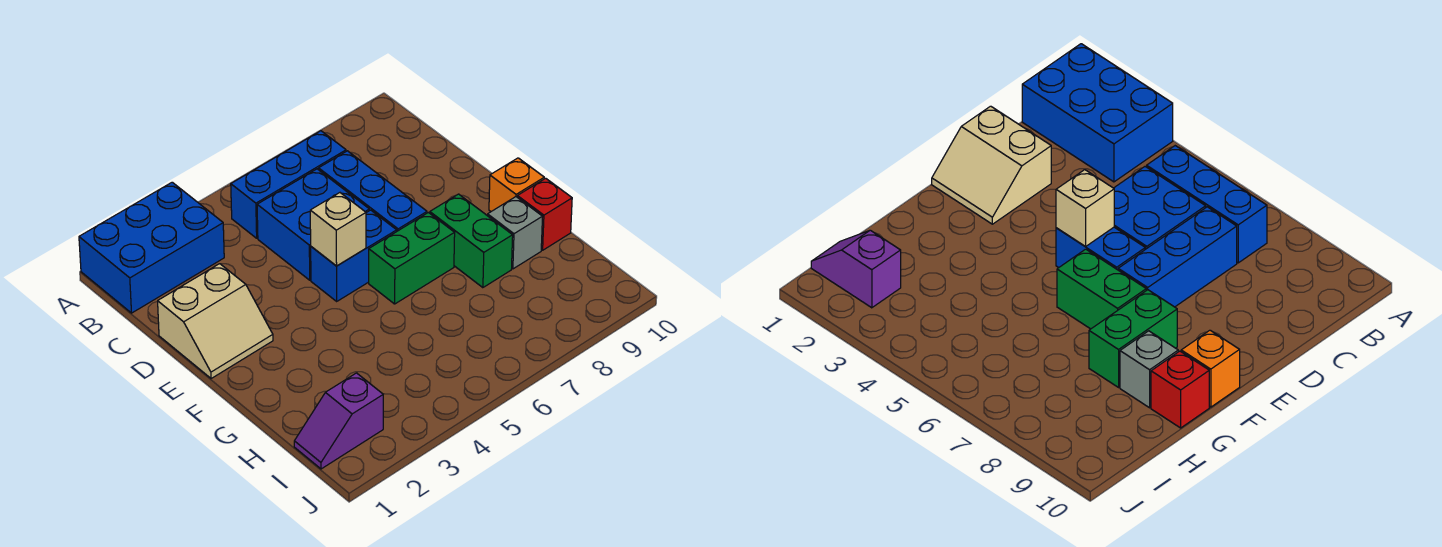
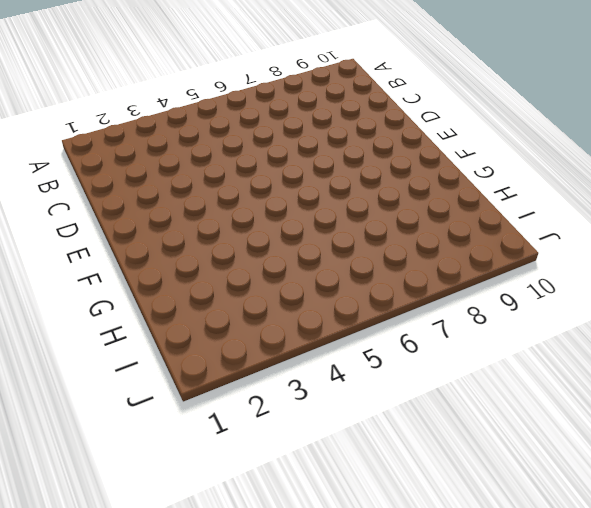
none -> blue brick A1:B3 level 1
none -> blue brick B5:B7 level 1
none -> blue brick C5:D6 level 1

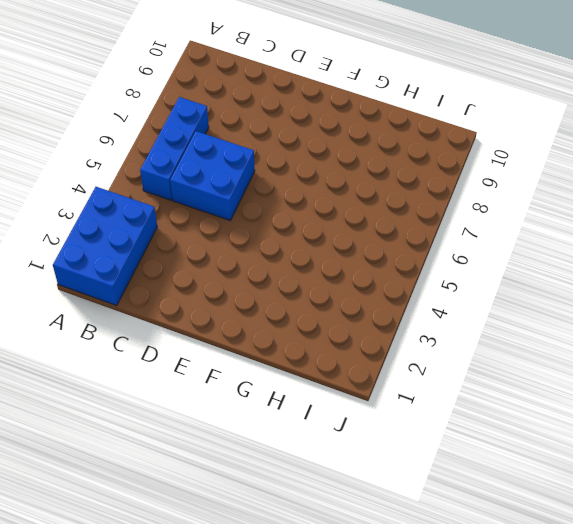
none -> blue brick C7:E7 level 1
none -> tan slope D1:E2 level 1 top D
none -> blue brick E5:E6 level 1

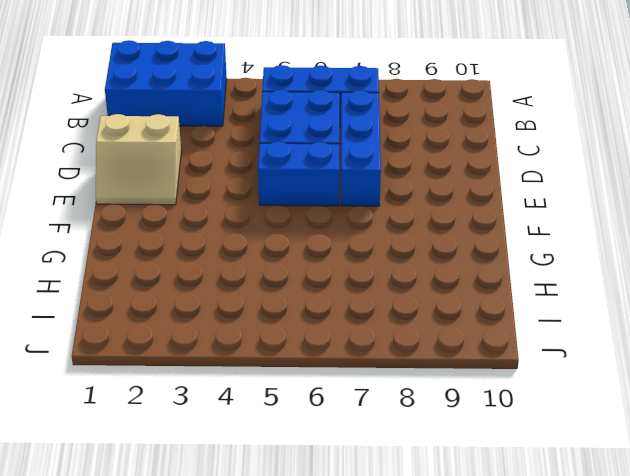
none -> green brick F6:F7 level 1
none -> green brick F8:G8 level 1
none -> orange brick F10 level 1

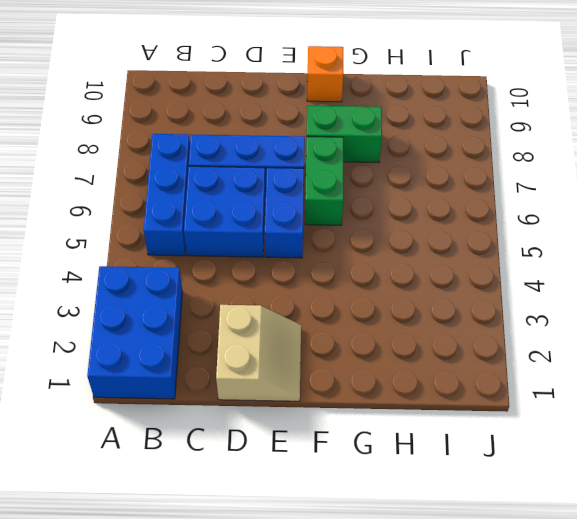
none -> grey brick G9 level 1
none -> red brick G10 level 1
none -> purple slope I1:I2 level 1 top 2

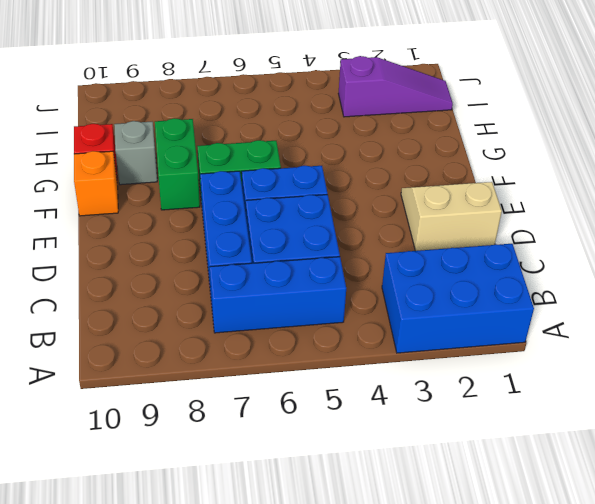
purple slope I1:I3 level 1 top 3 -> purple slope I1:I2 level 1 top 2
none -> tan brick E5 level 2

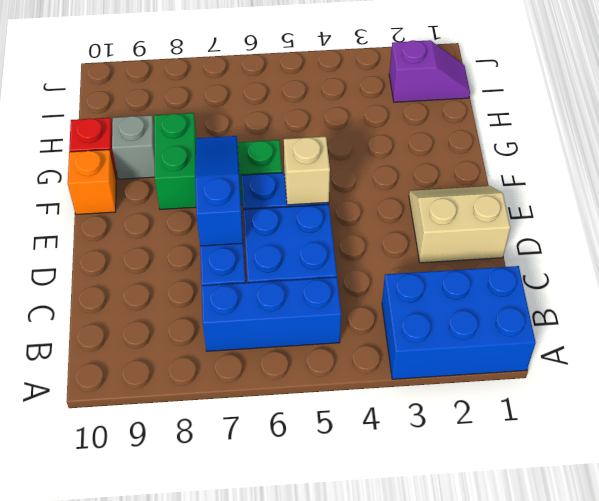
blue slope D7:F7 level 2 top D -> none

